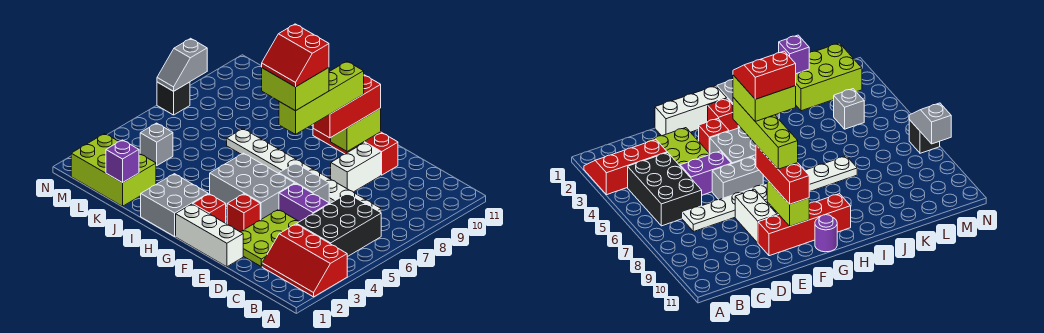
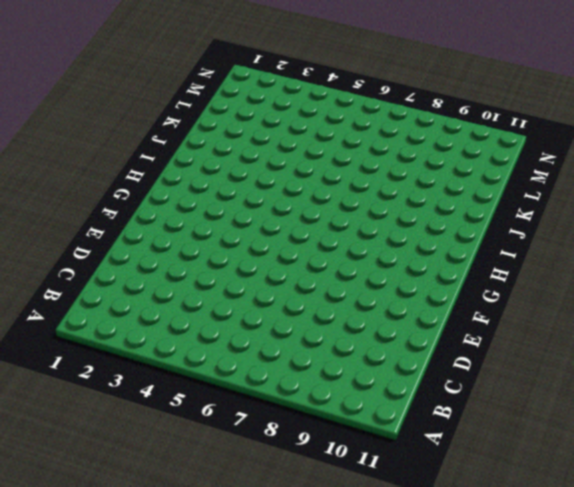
none -> red slope A2:C3 level 1 top 3
none -> black brick B4:C6 level 1
none -> white plate C7:J7 level 1

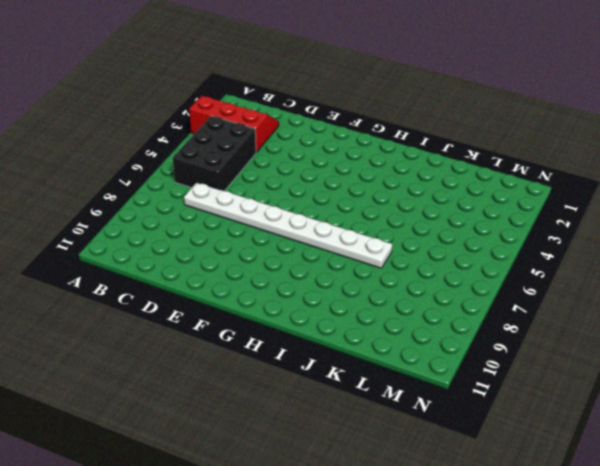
none -> lime plate D2:E4 level 1
none -> purple brick D5:E5 level 1
none -> white brick E1:G1 level 1

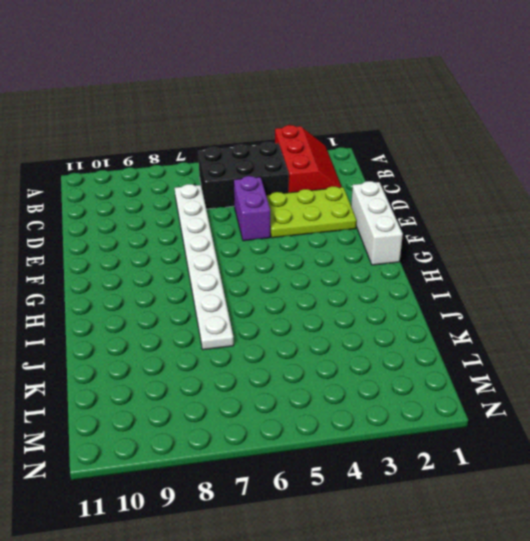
none -> grey brick E6:F6 level 1
none -> white brick E8:E9 level 1
none -> red brick E10:H10 level 1

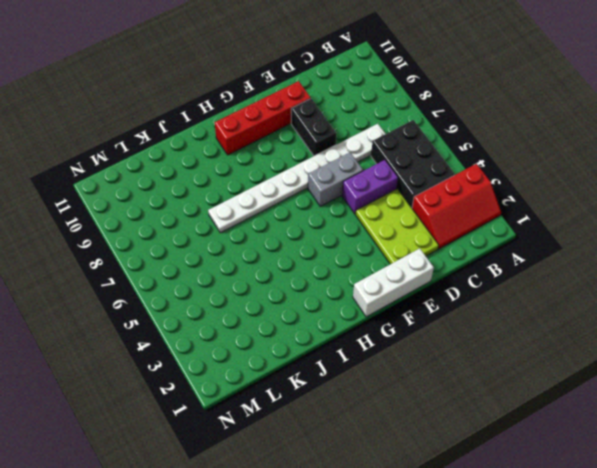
black brick E8:E9 level 1 -> white brick E8:E9 level 1
none -> red brick F3 level 1
none -> grey brick F4:H5 level 1
none -> red brick G2 level 1

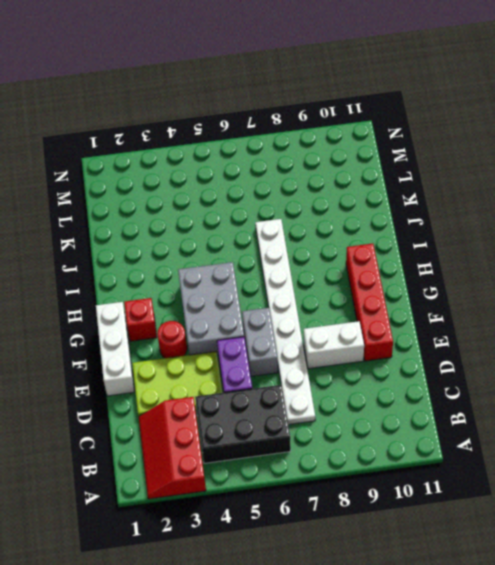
red round brick F3 level 1 -> red brick F3 level 1
none -> purple round brick G11 level 1
none -> grey brick H1:I2 level 1
none -> lime brick K1:M2 level 1

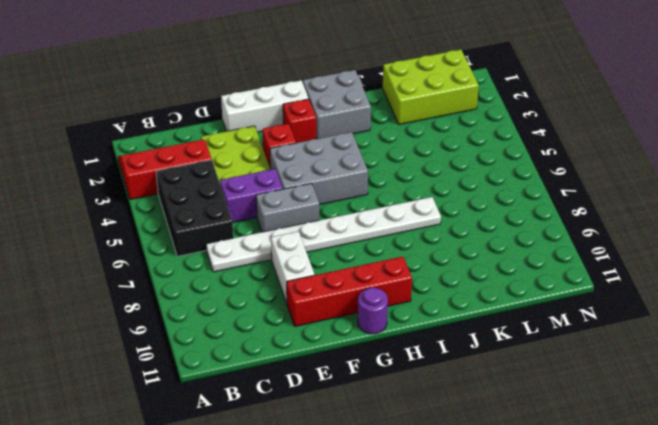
none -> grey brick L4 level 1
none -> black brick N7 level 1
none -> lime brick F9:F10 level 2

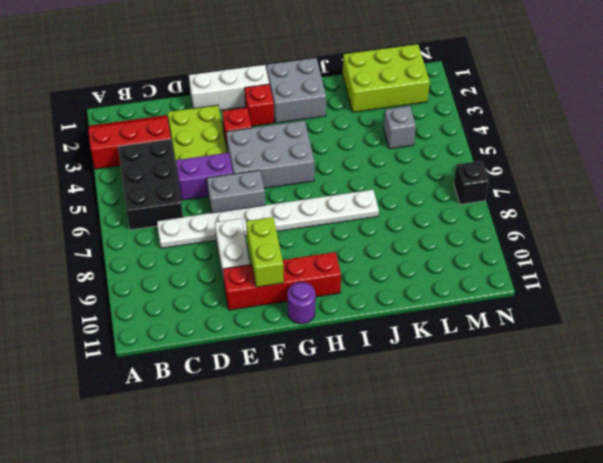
none -> purple brick K1 level 2
none -> grey slope N7:N8 level 2 top 8
none -> red brick F8:F10 level 3

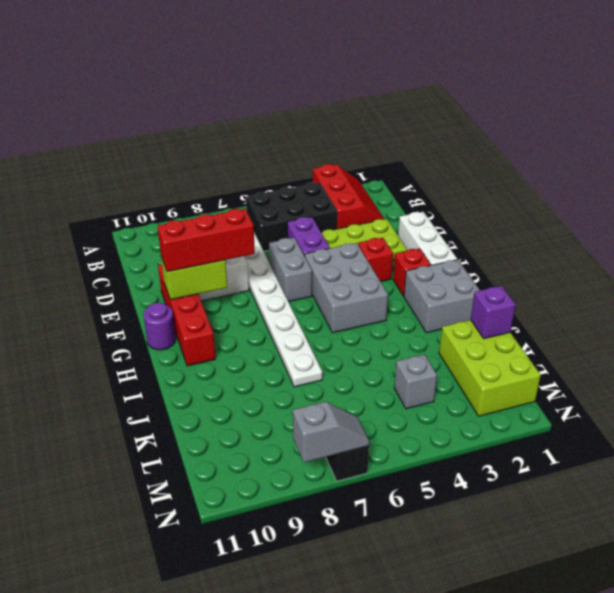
none -> lime brick F6:F9 level 4
none -> lime brick F6:G7 level 5
none -> red slope F6:G7 level 6 top 7

